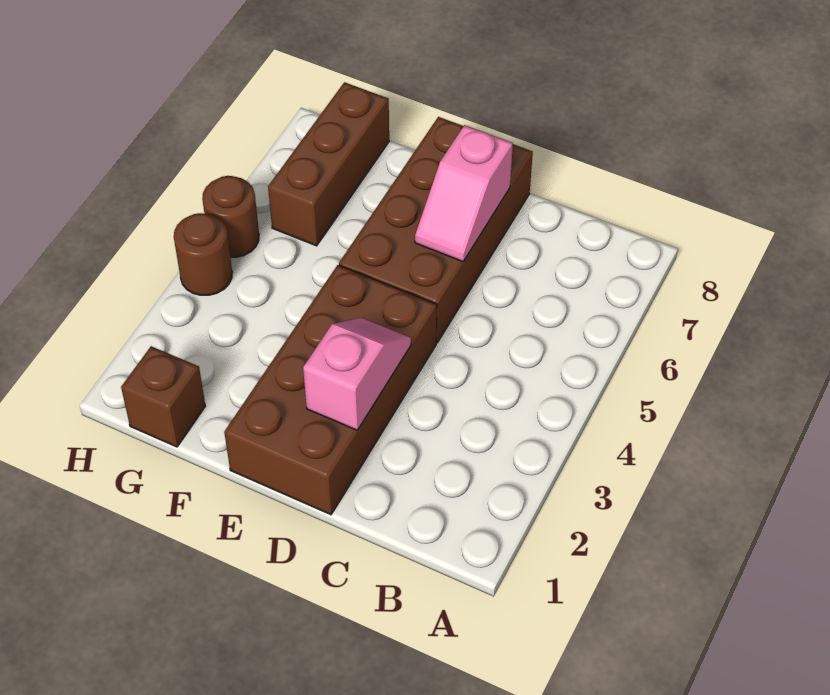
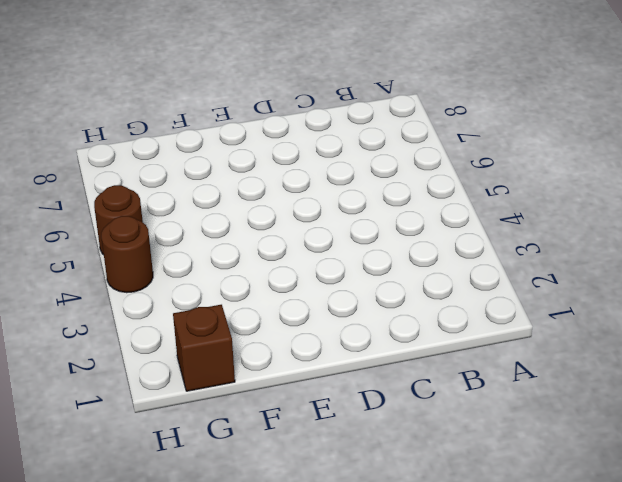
none -> brown brick D1:E4 level 1
none -> brown brick D5:E8 level 1

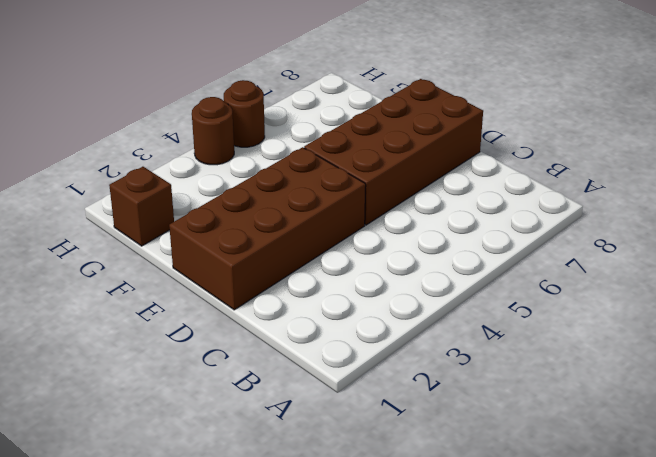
none -> brown brick G6:G8 level 1
none -> pink slope D2:D3 level 2 top 2

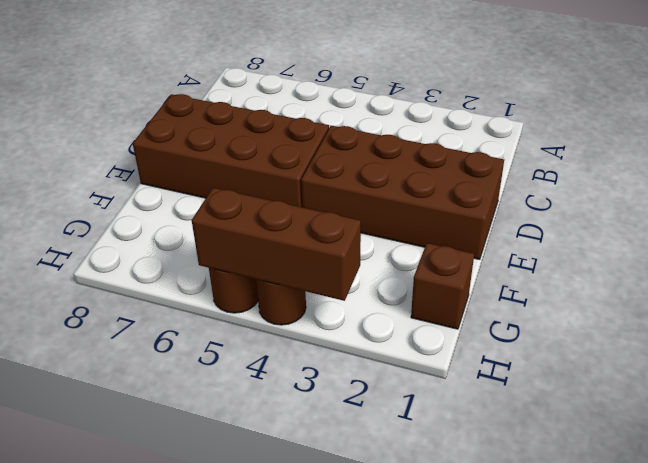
brown brick H3:H5 level 2 -> brown brick G6:G8 level 1
none -> pink slope D2:D3 level 2 top 2
none -> pink slope D6:D7 level 2 top 7

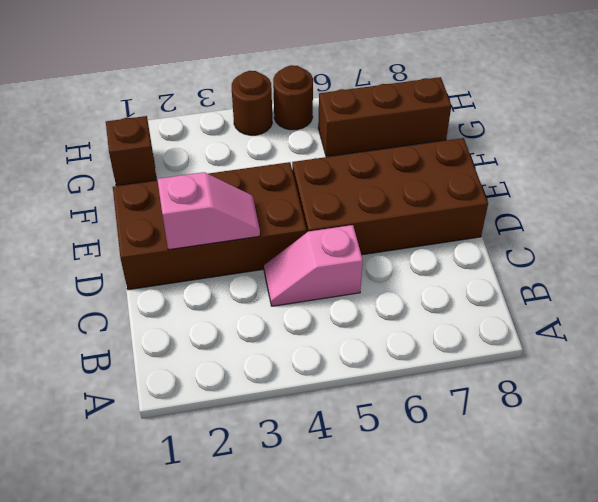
pink slope C4:C5 level 1 top 5 -> pink slope D6:D7 level 2 top 7

